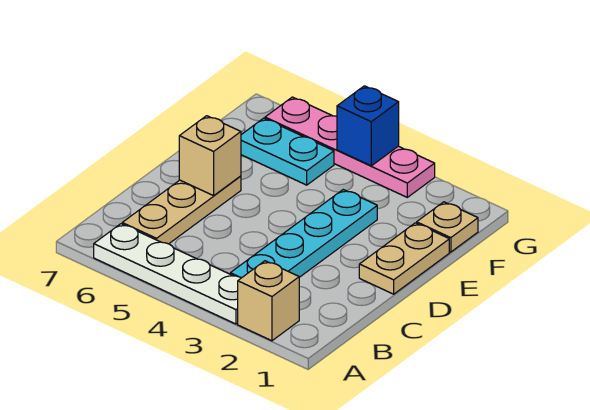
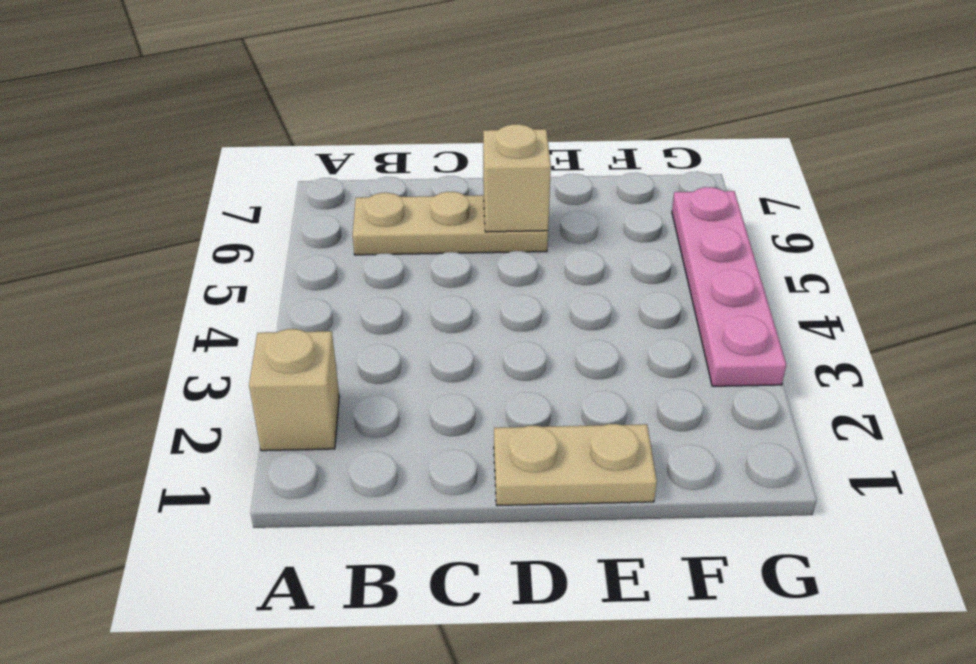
none -> white plate A3:A6 level 1
none -> cyan plate B3:E3 level 1

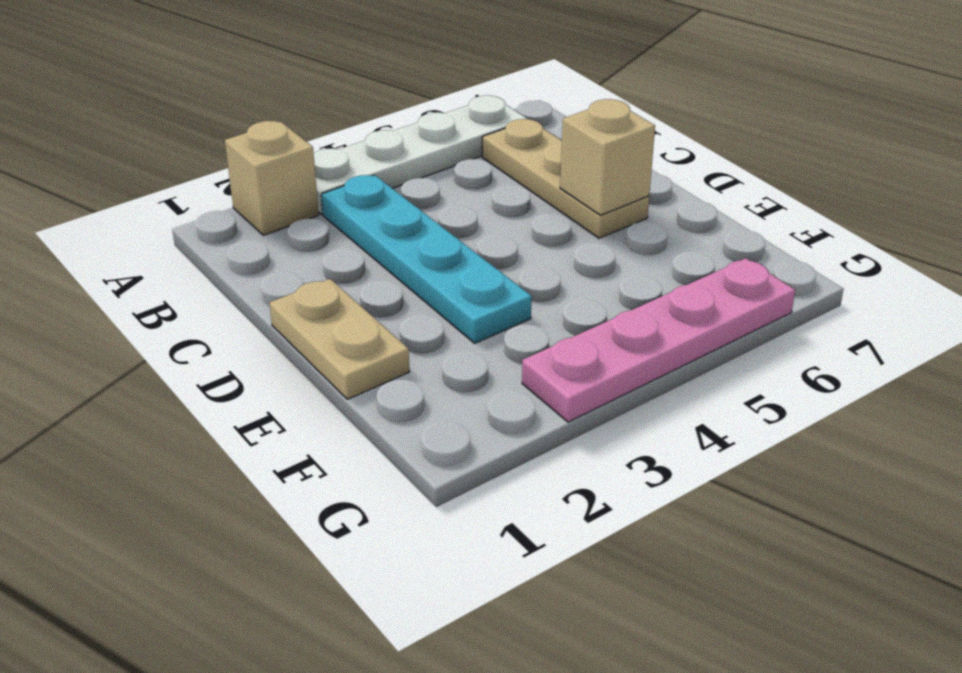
none -> tan plate F1 level 1
none -> cyan plate F5:F6 level 1

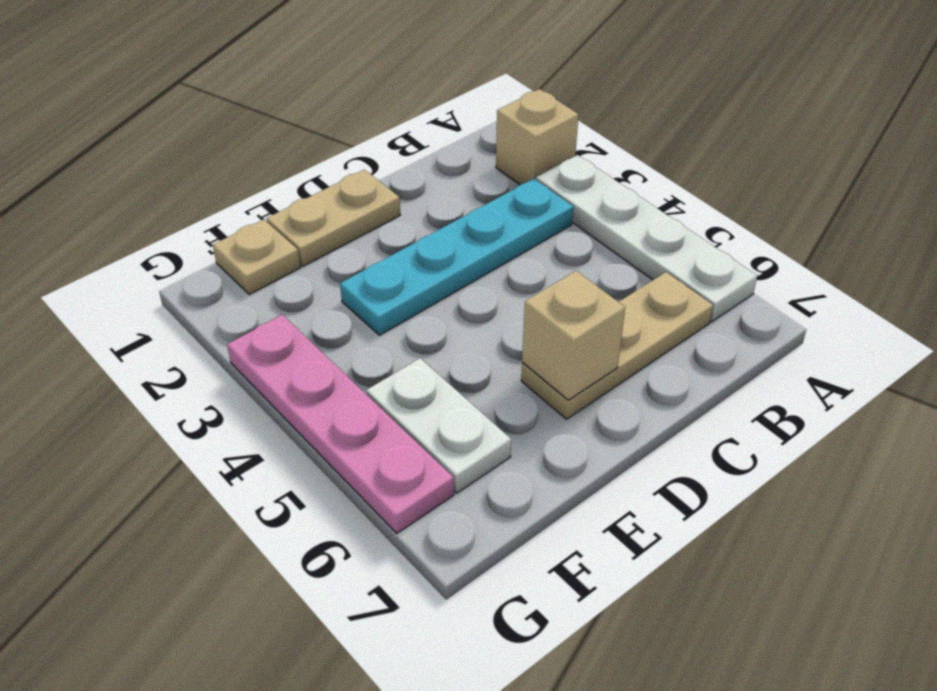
white plate F5:F6 level 1 -> cyan plate F5:F6 level 1
none -> blue brick G4 level 2

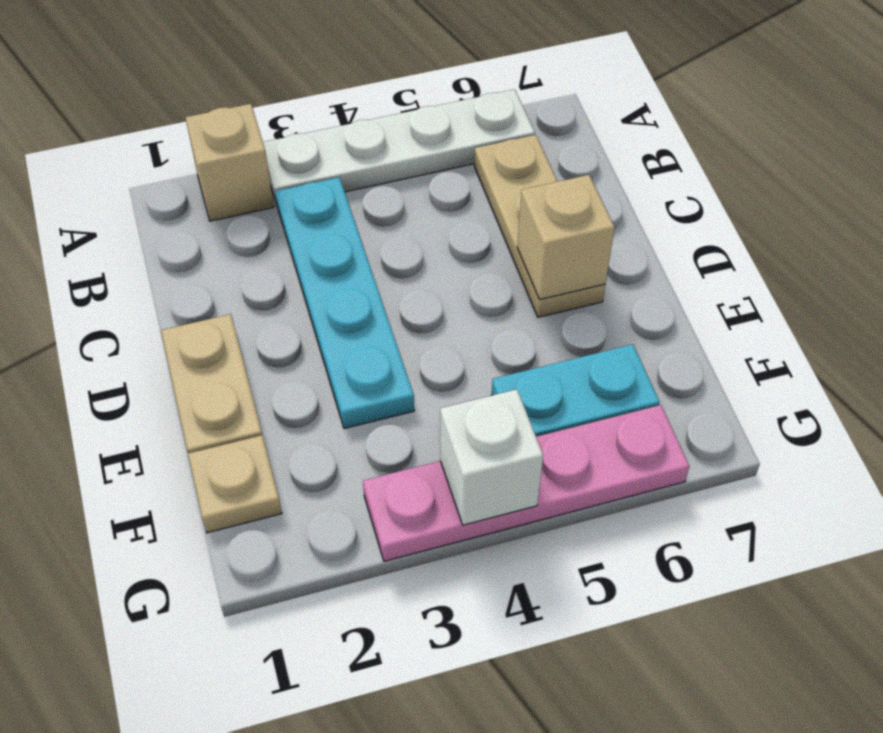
white brick G4 level 2 -> blue brick G4 level 2

